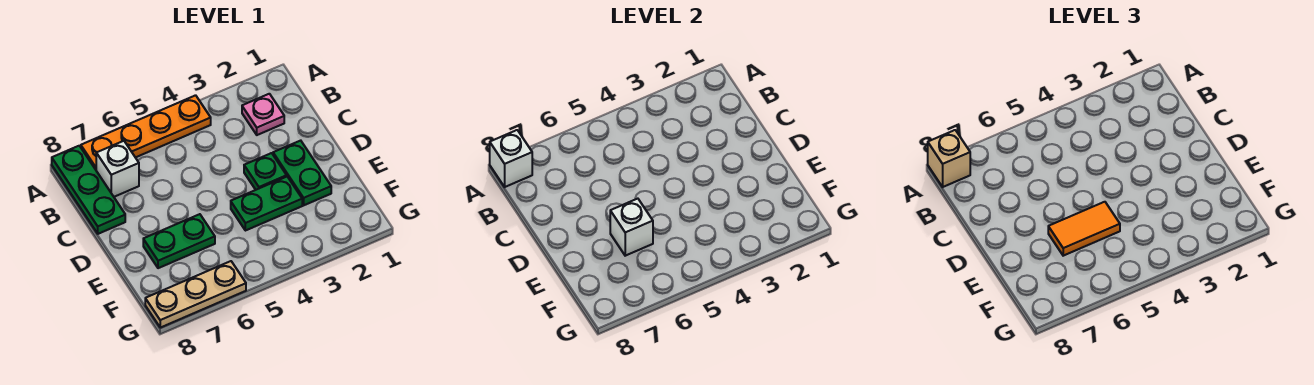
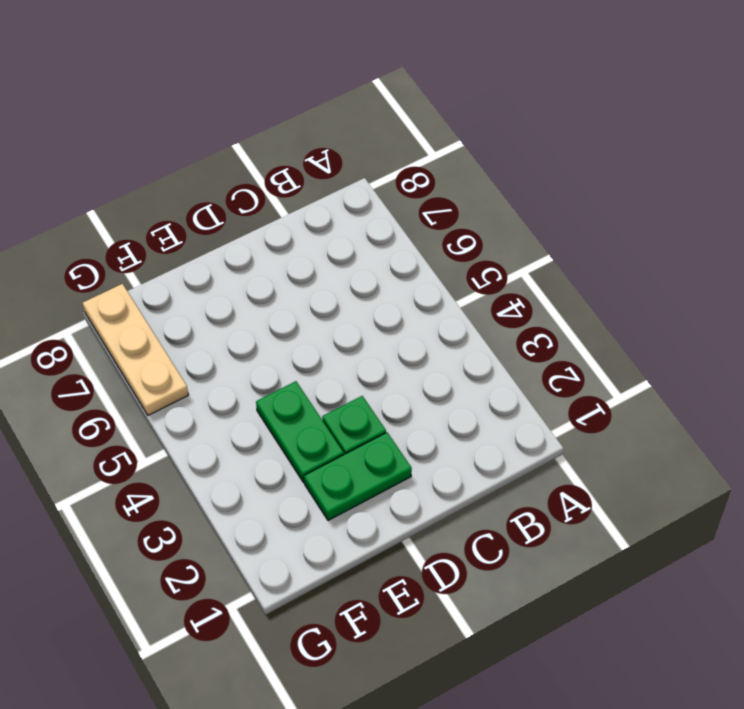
none -> orange plate A4:A7 level 1
none -> green plate A8:C8 level 1
none -> pink plate B2 level 1

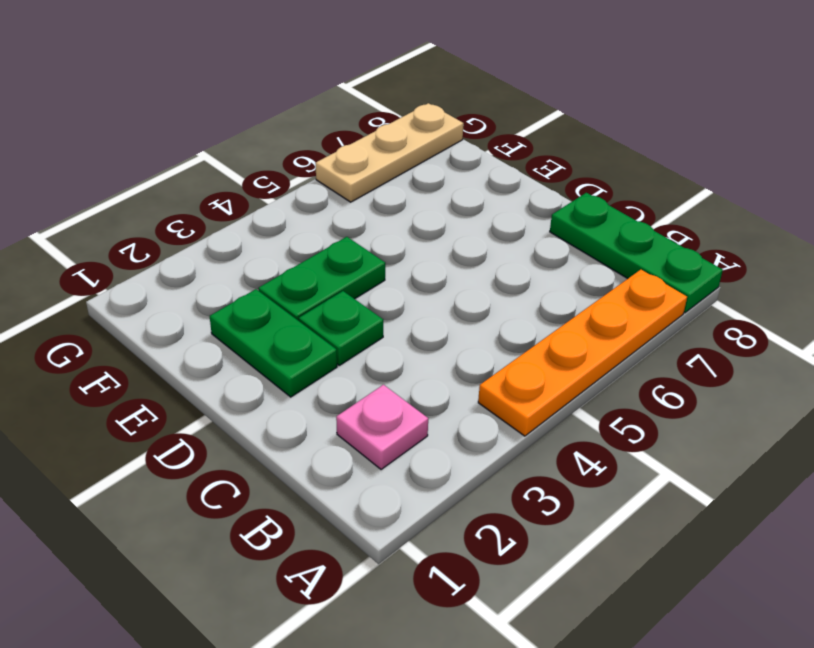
none -> white brick B7 level 1
none -> green plate E6:E7 level 1
none -> white brick A8 level 2

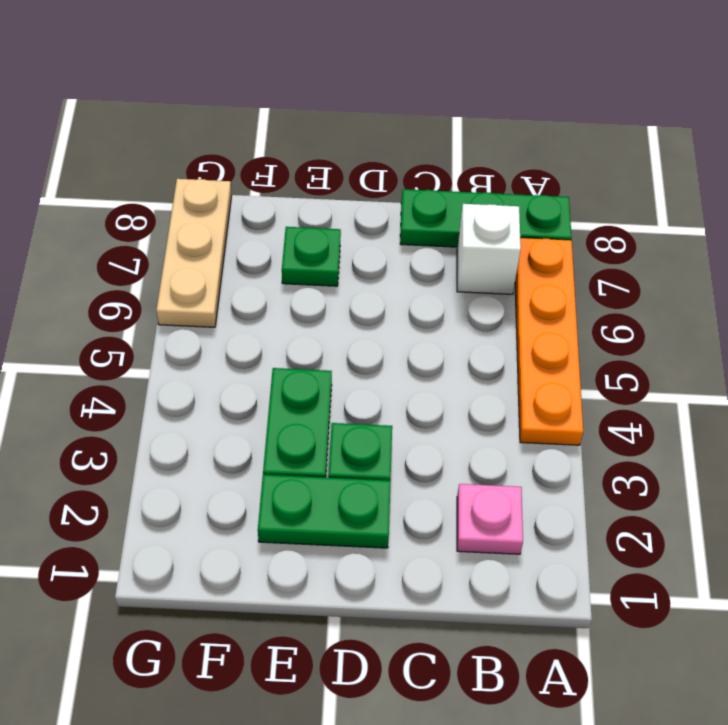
green plate E7 level 1 -> green plate E6:E7 level 1
none -> white brick A8 level 2
none -> white brick E6 level 2
none -> tan brick A8 level 3

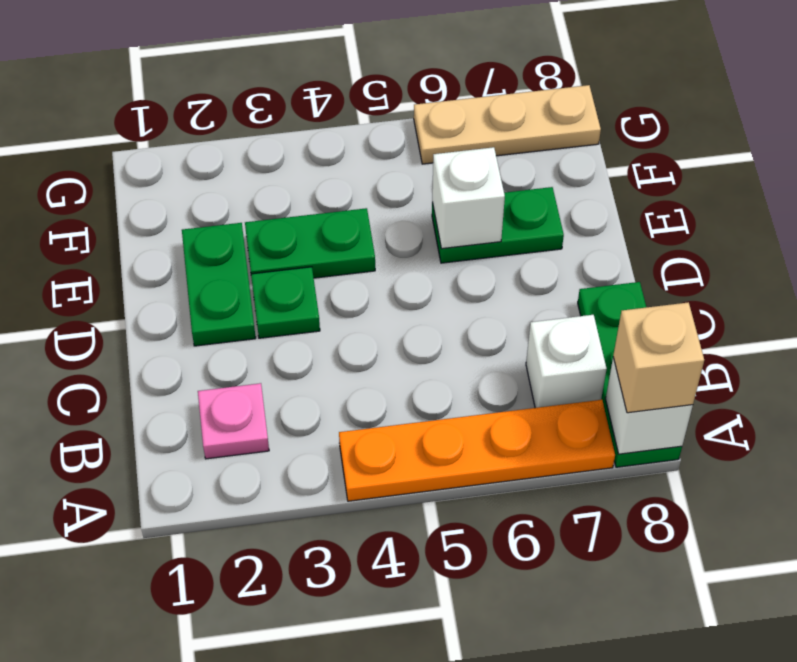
none -> orange tile E5:E6 level 3

